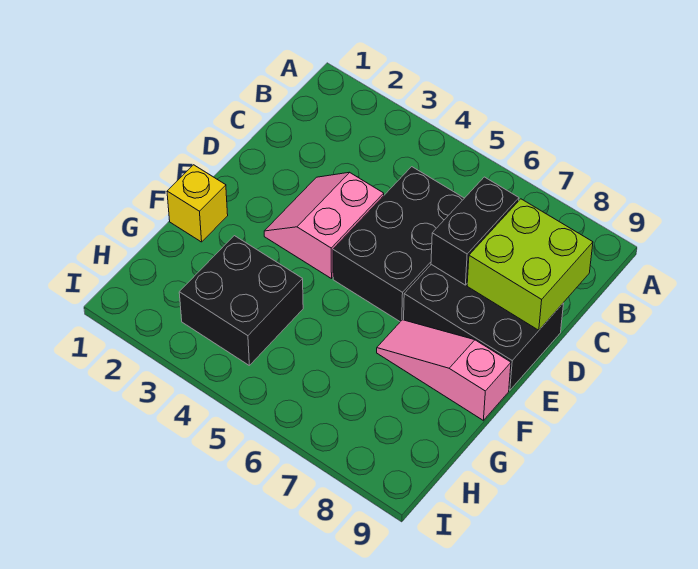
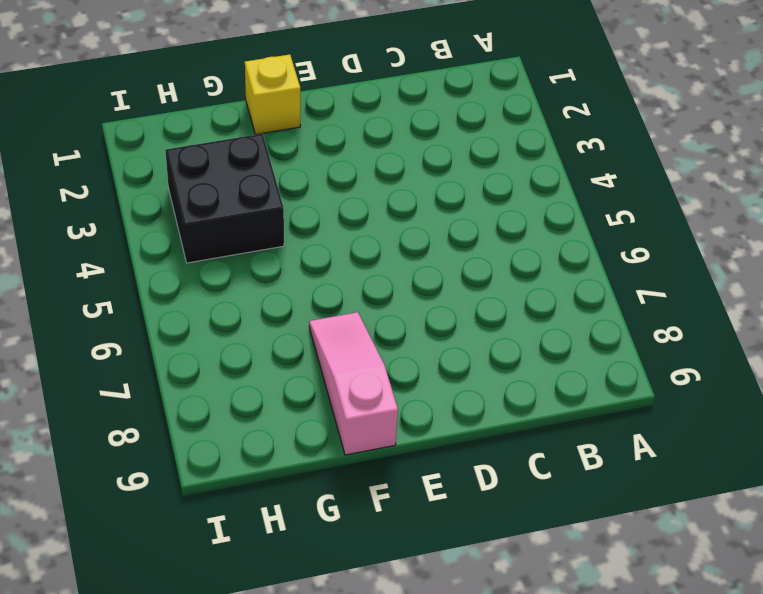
none -> black brick C5:E6 level 1
none -> pink slope D3:E4 level 1 top 4

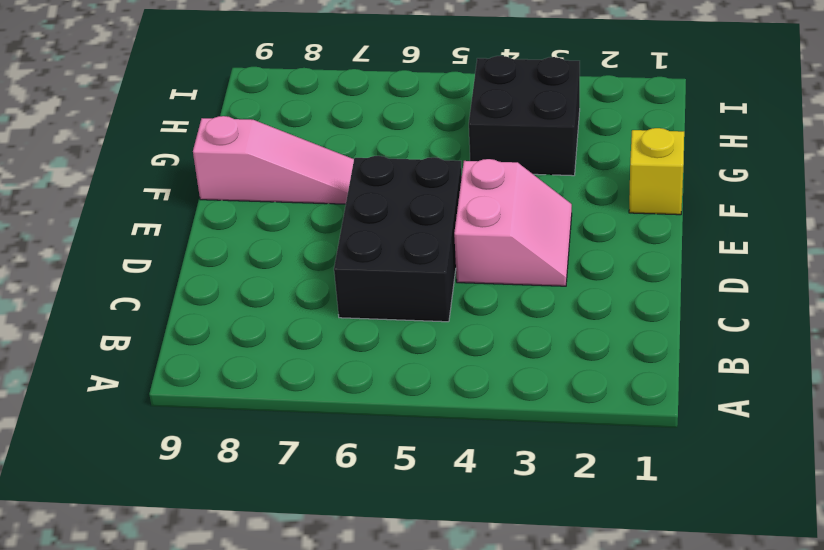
none -> black brick D7:E9 level 1
none -> black brick C7:D7 level 2

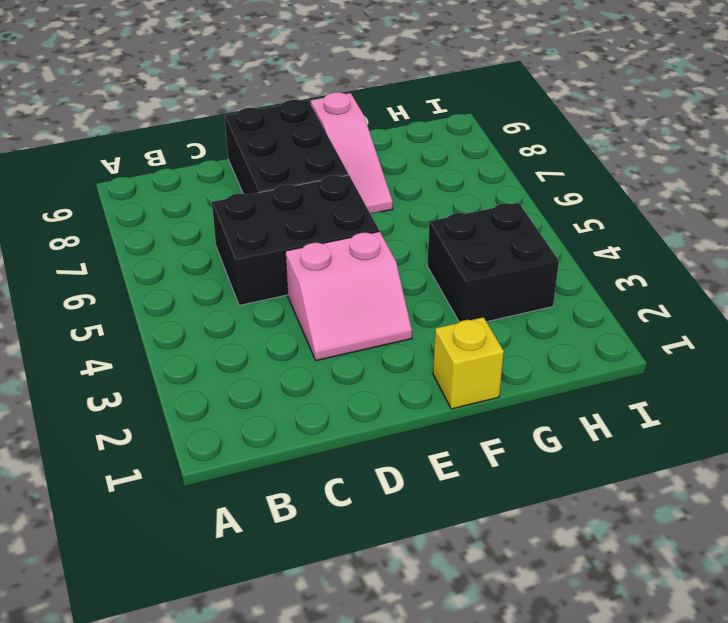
none -> black brick C7:D7 level 2
none -> lime brick C8:D9 level 2

